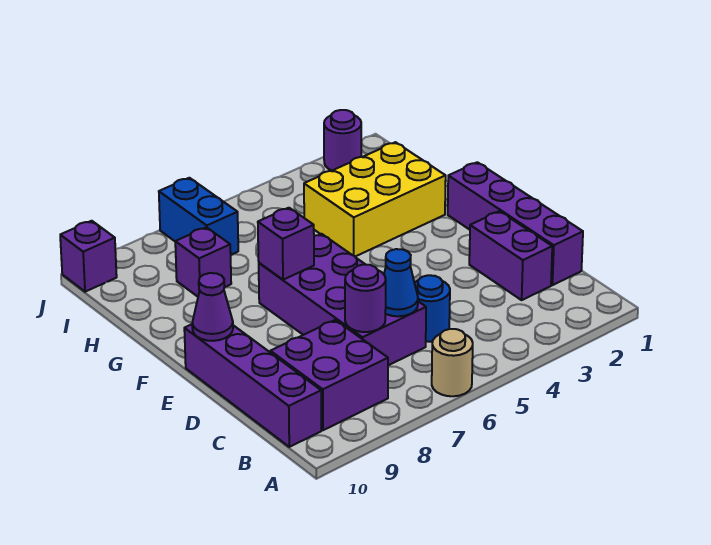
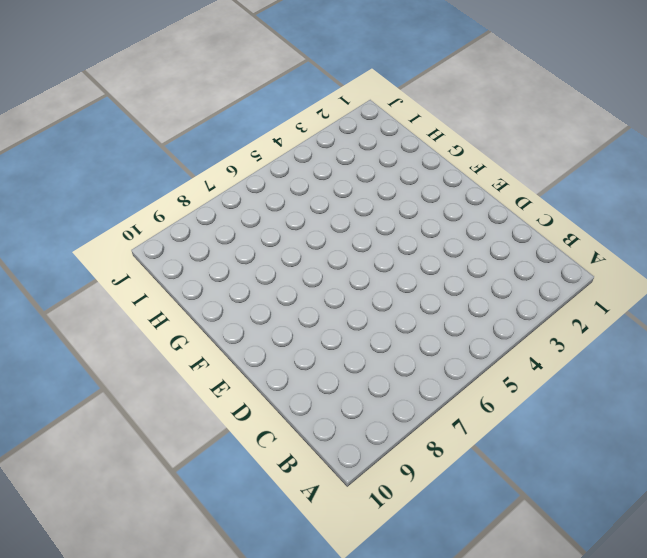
none -> tan round brick A6 level 1
none -> purple brick B8:C9 level 1
none -> purple brick B10:E10 level 1

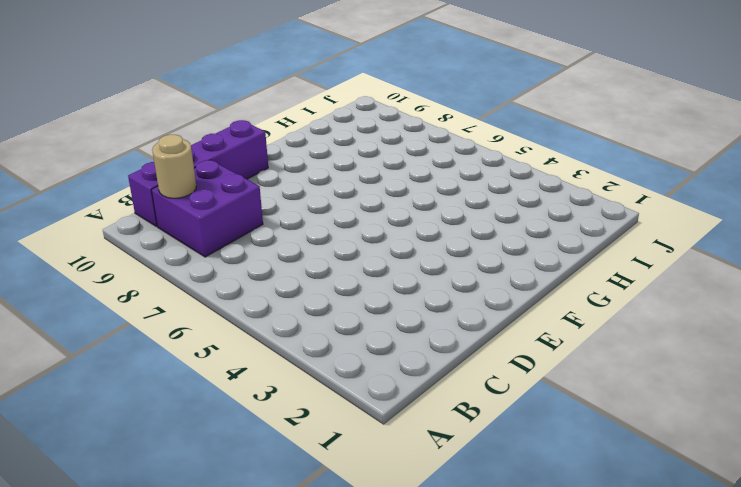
tan round brick B9 level 2 -> tan round brick A6 level 1
none -> purple brick C1:F1 level 1
none -> purple brick C2:D2 level 1
none -> blue round brick C5 level 1

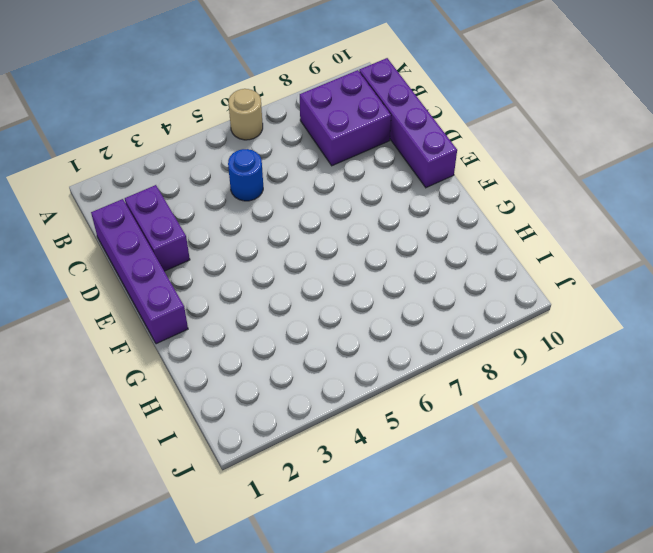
none -> purple brick C6:F7 level 1
none -> yellow brick G2:H4 level 1
none -> purple brick H8 level 1

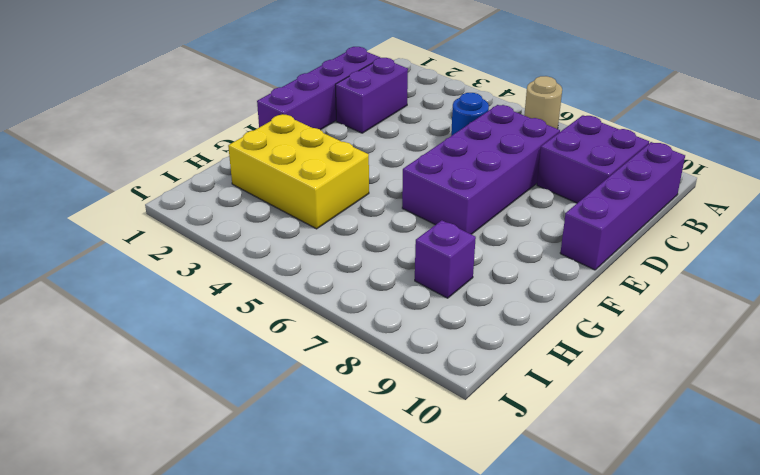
none -> blue brick I7:J7 level 1
none -> purple round brick J2 level 1
none -> purple brick J10 level 1

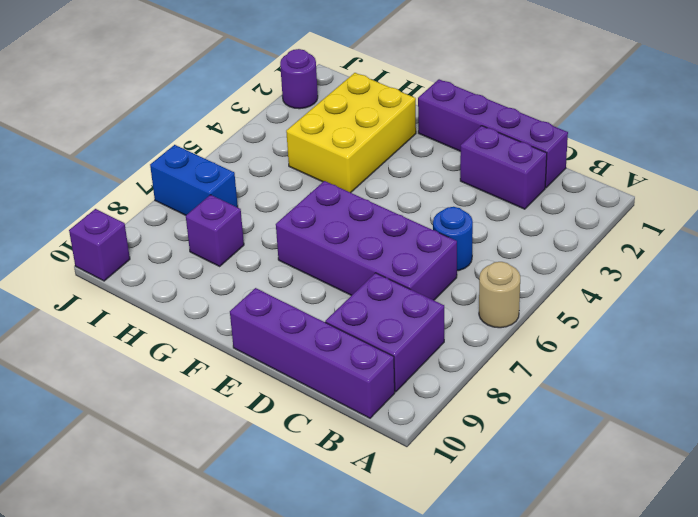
none -> blue cone C6 level 2
none -> purple round brick C7 level 2
none -> purple cone E10 level 2

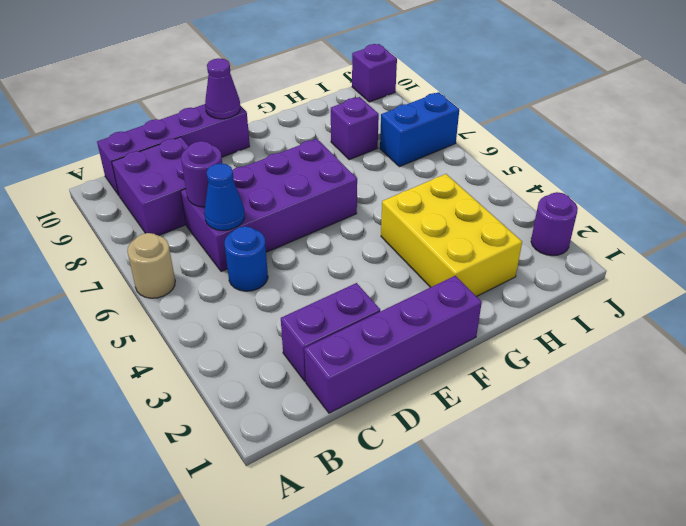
none -> purple brick F7 level 2

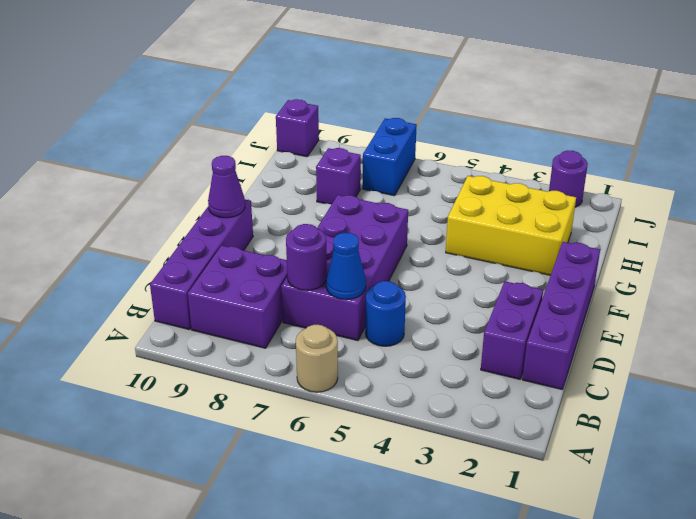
none -> purple brick F7 level 2

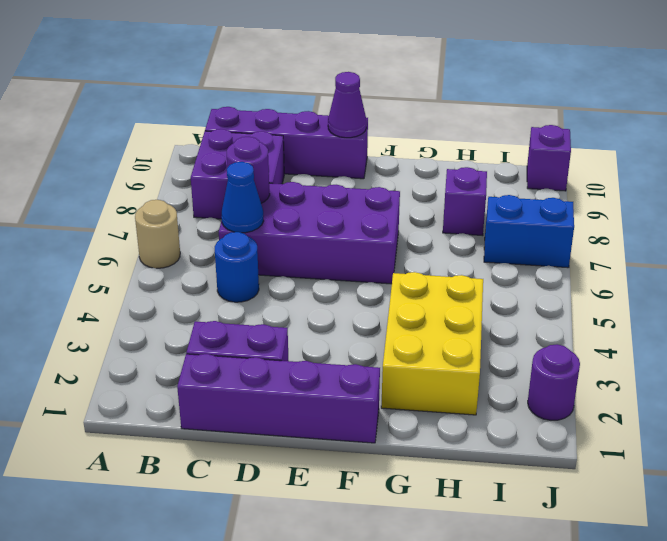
none -> purple brick F7 level 2

